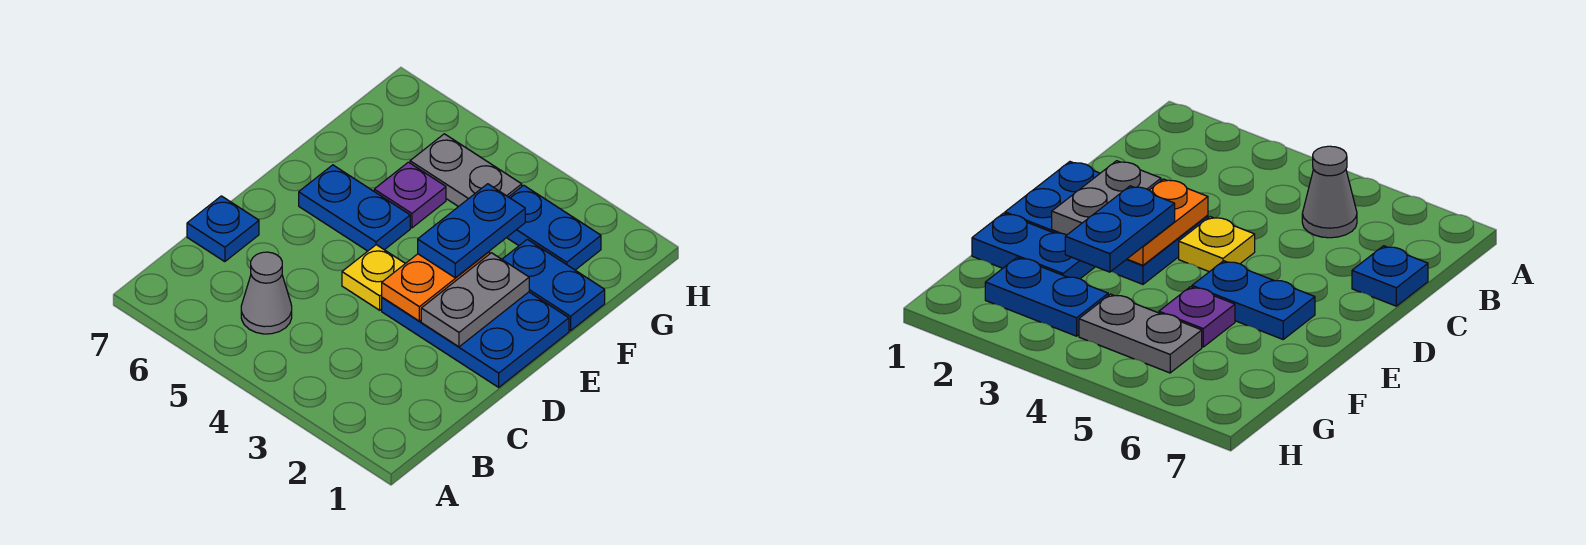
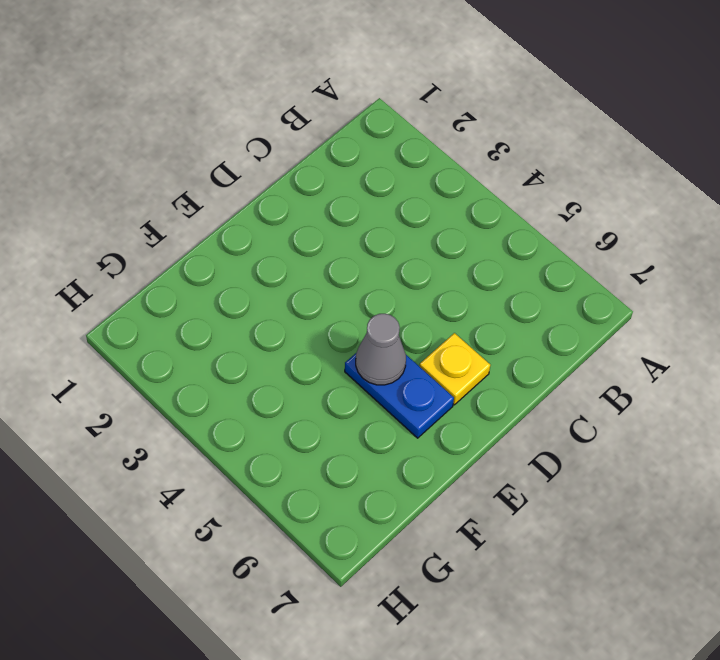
yellow plate D6 level 1 -> yellow plate D4 level 1
grey cone E5 level 2 -> grey cone B5 level 1
none -> blue plate C7 level 1
none -> blue plate D1:E3 level 1
none -> blue plate F1:F2 level 1

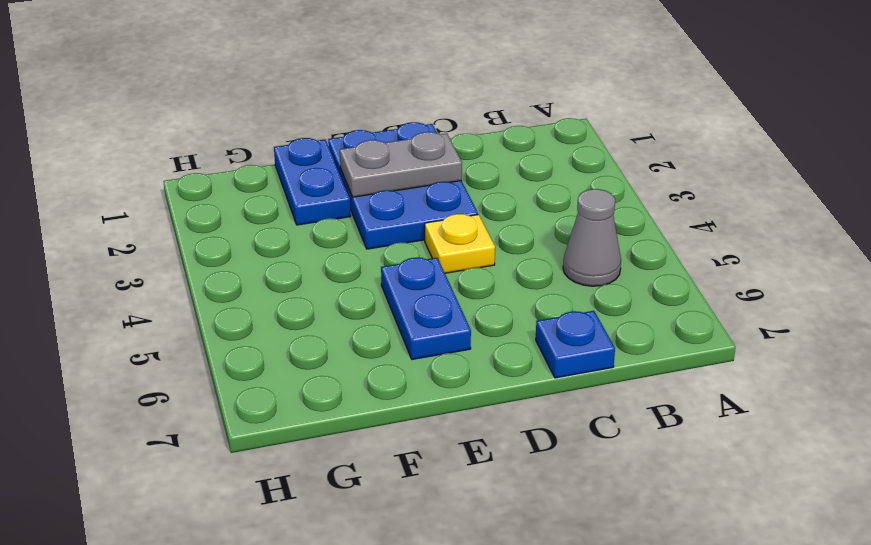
none -> purple plate F5 level 1
none -> blue plate G2:G3 level 1
none -> grey plate G4:G5 level 1

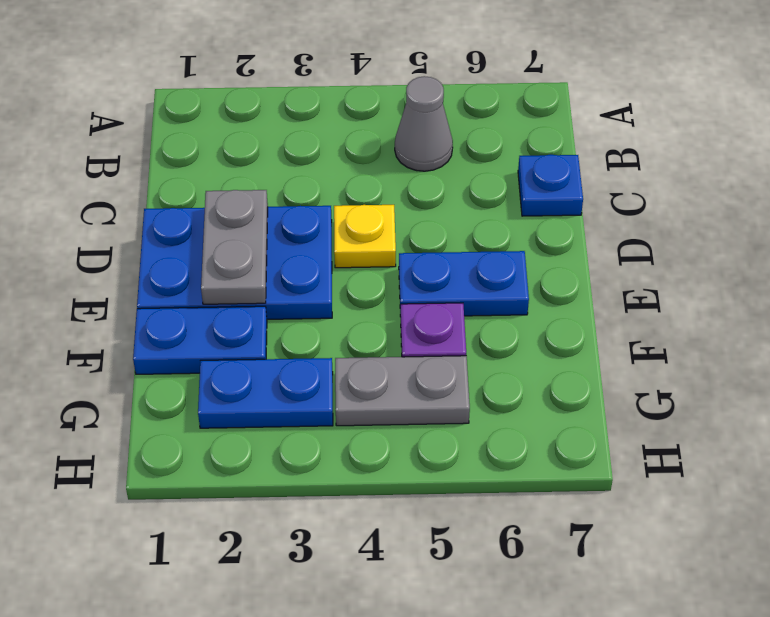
none -> orange plate D3:E3 level 2
none -> blue plate E3:F3 level 3

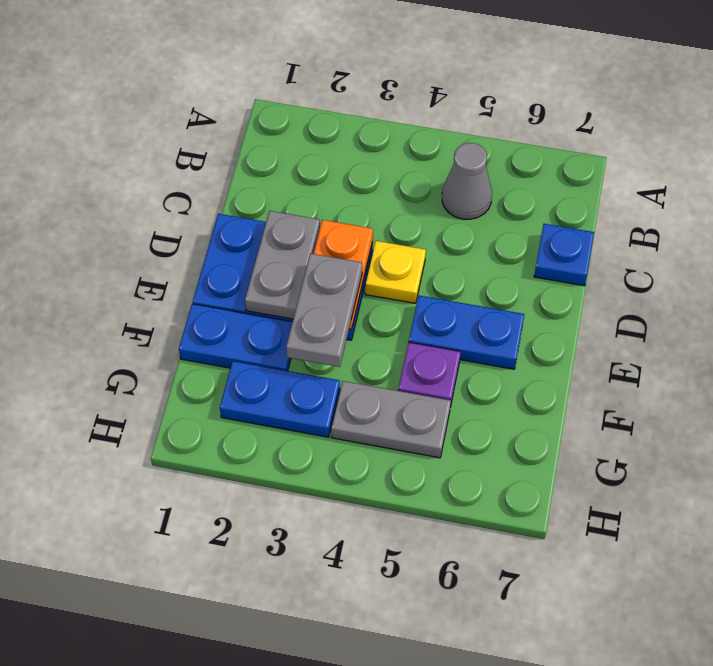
grey plate E3:F3 level 3 -> blue plate E3:F3 level 3

